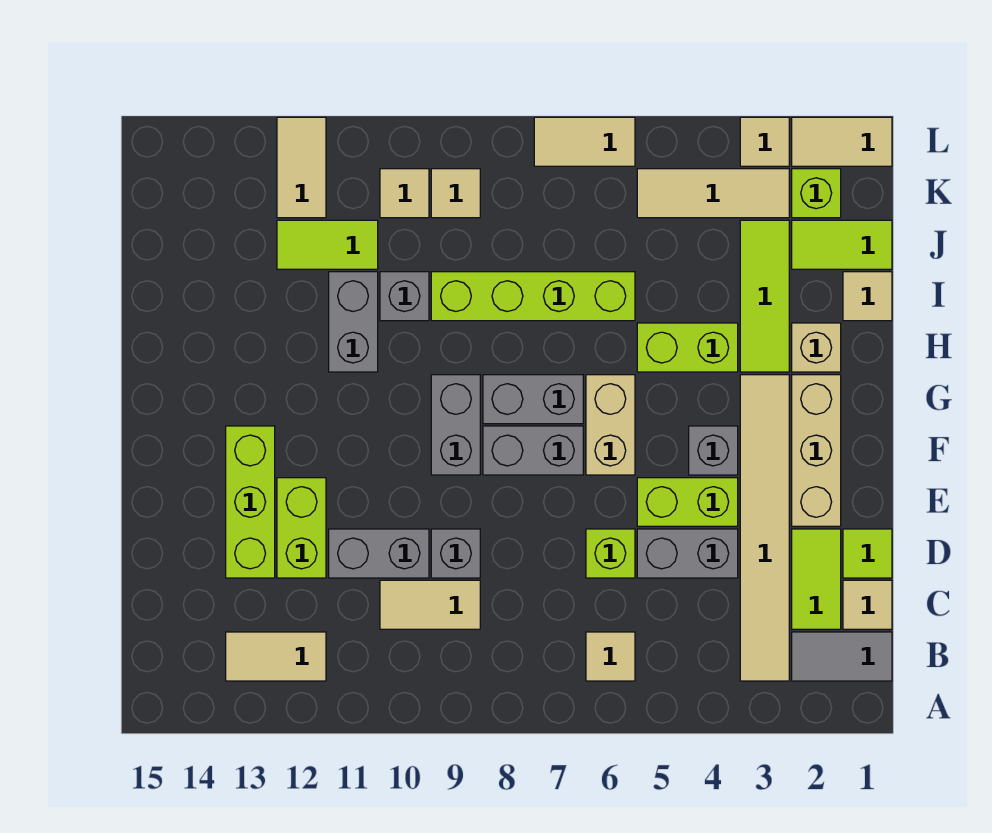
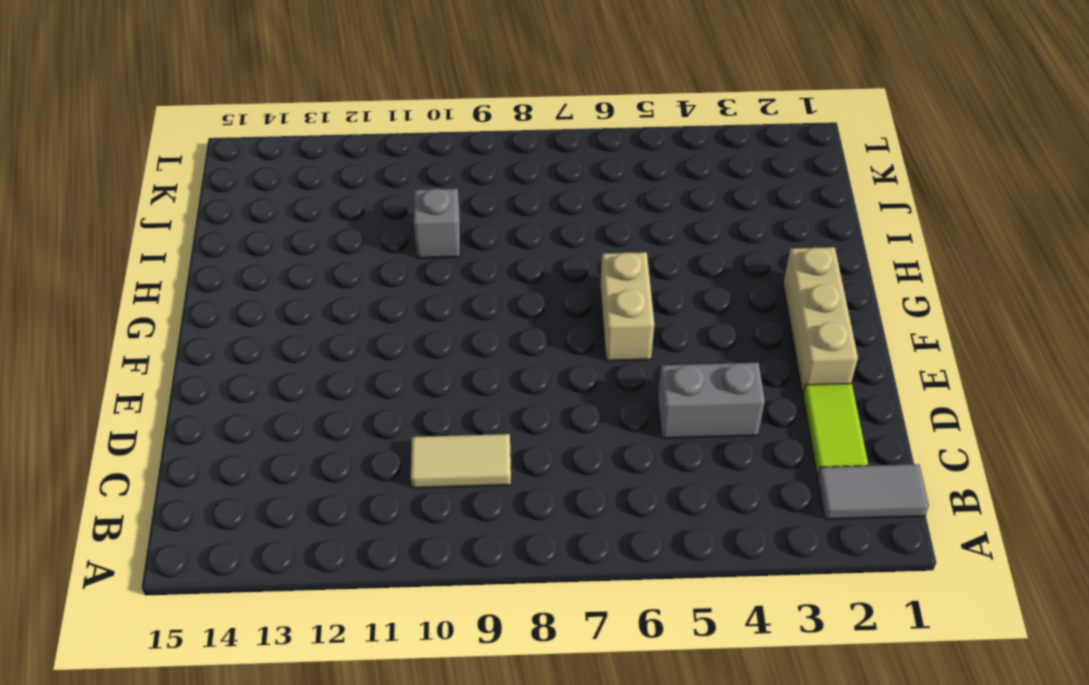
none -> tan tile B3:G3 level 1
none -> tan tile B6 level 1
none -> tan tile B12:B13 level 1
none -> tan tile C1 level 1

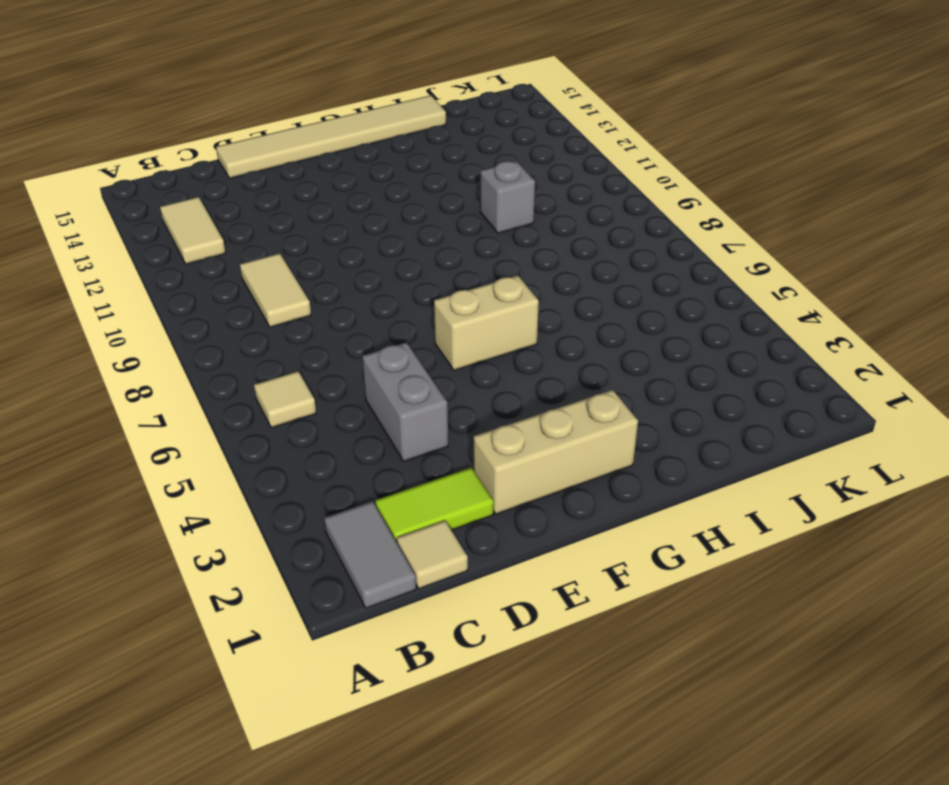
tan tile D15:I15 level 1 -> tan tile B3:G3 level 1
none -> lime tile D1 level 1
none -> lime brick D6 level 1
none -> grey brick D9 level 1
none -> grey brick D10:D11 level 1

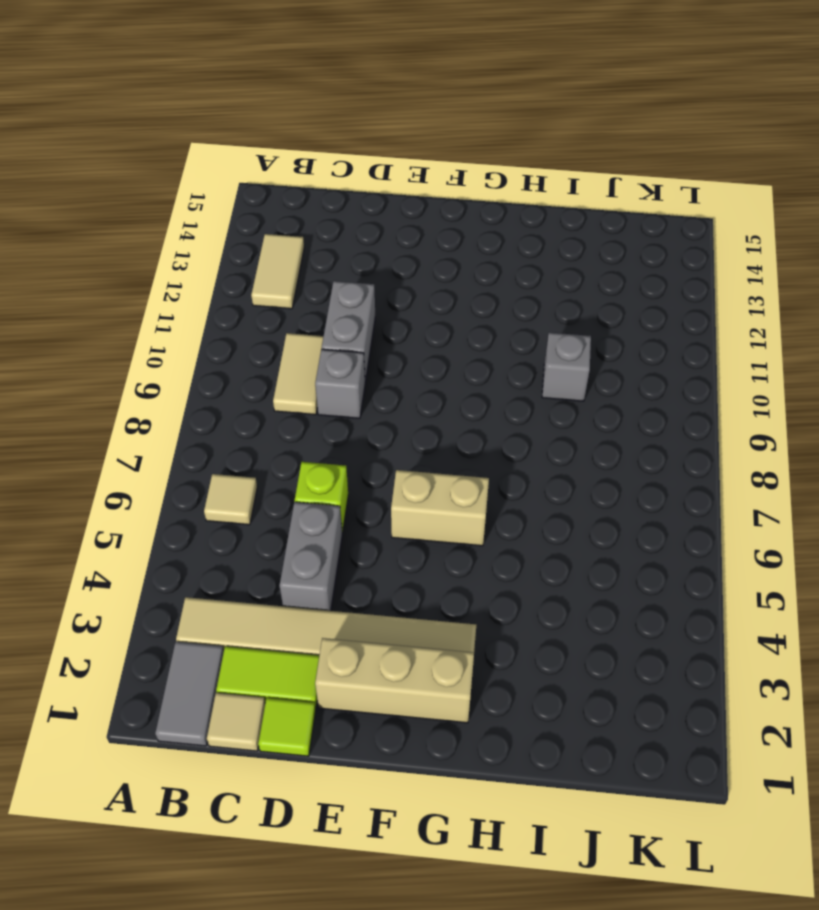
none -> lime brick D12:E12 level 1
none -> lime brick D13:F13 level 1
none -> lime brick E4:E5 level 1
none -> grey brick F4 level 1

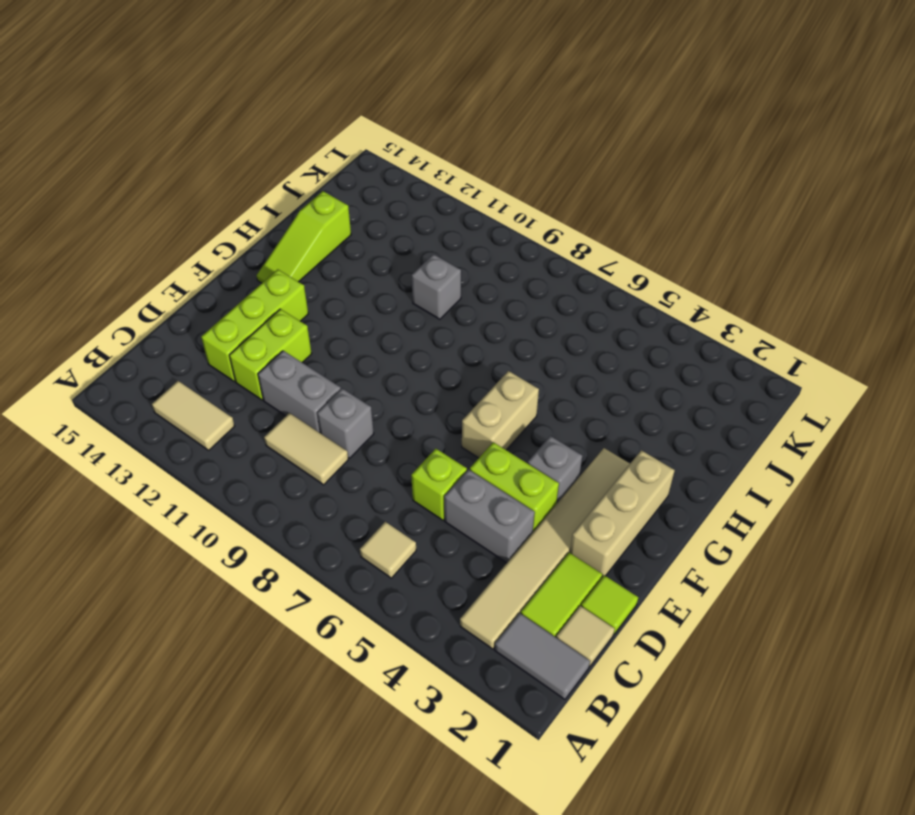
lime slope G14:I14 level 1 top I -> none
none -> grey brick F7:F8 level 1
none -> grey brick F9:G9 level 1
none -> grey brick G7:G8 level 1
none -> tan brick H2 level 1

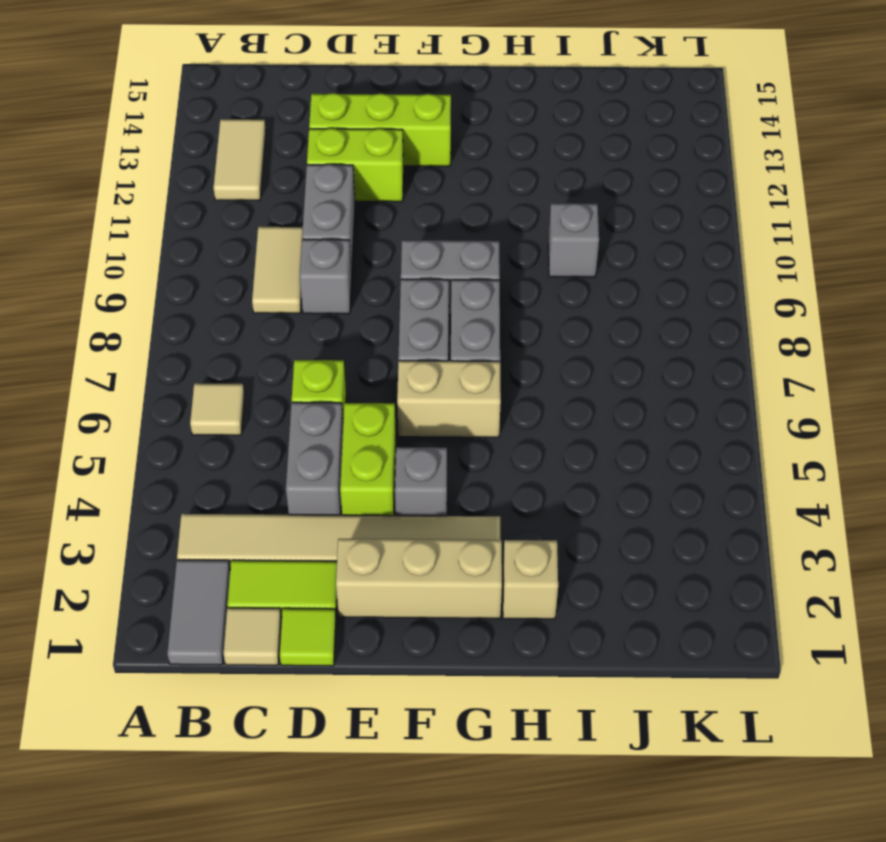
none -> lime tile H3:J3 level 1
none -> lime brick H4:H5 level 1
none -> grey brick H11:I11 level 1
none -> tan tile I1 level 1

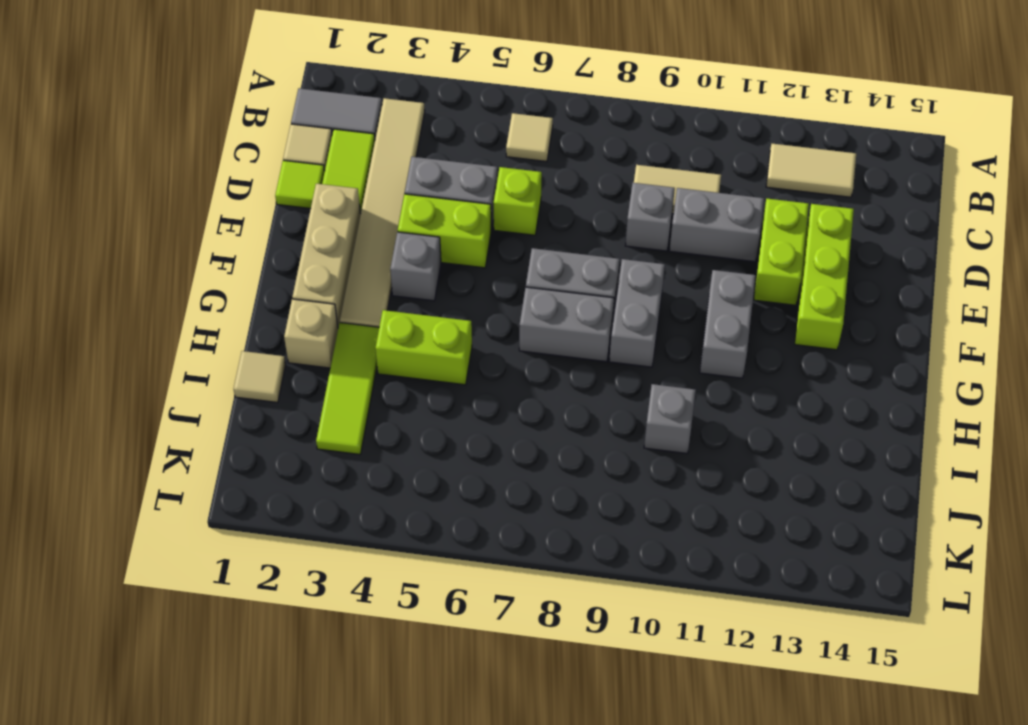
grey brick F11:G11 level 1 -> grey brick H11:I11 level 1
none -> tan brick F6:G6 level 1
none -> lime brick I6:I9 level 1
none -> lime tile J1:J2 level 1
none -> lime tile J11:J12 level 1

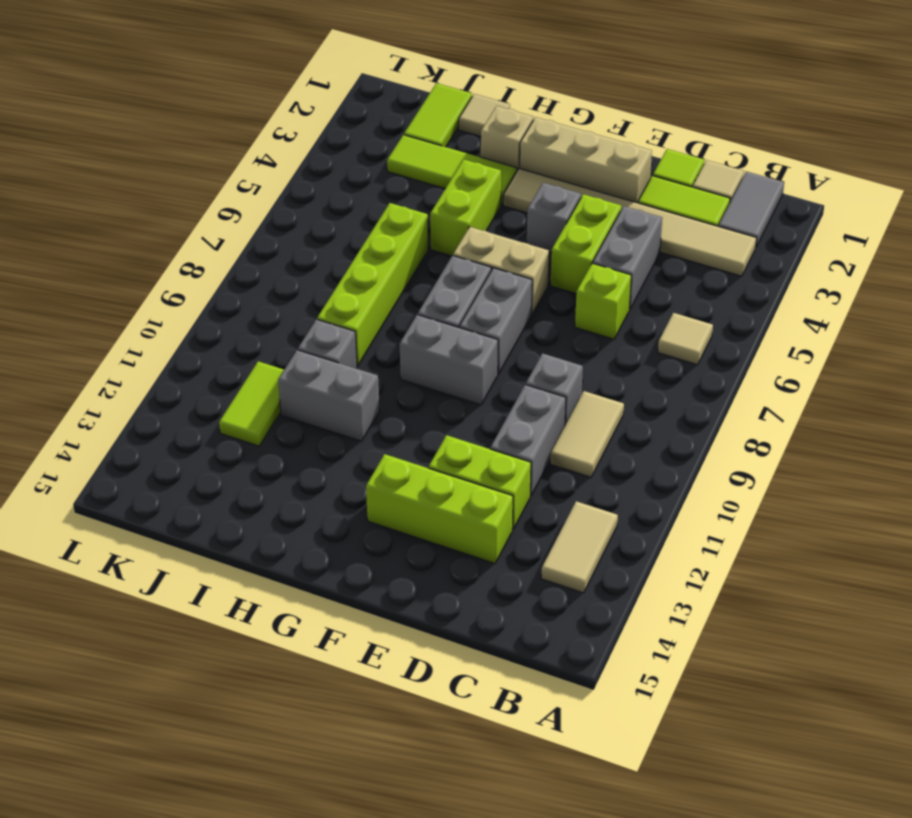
none -> lime brick K2 level 1
none -> tan tile K3:K5 level 1
none -> tan tile K9 level 1
none -> tan tile K10 level 1

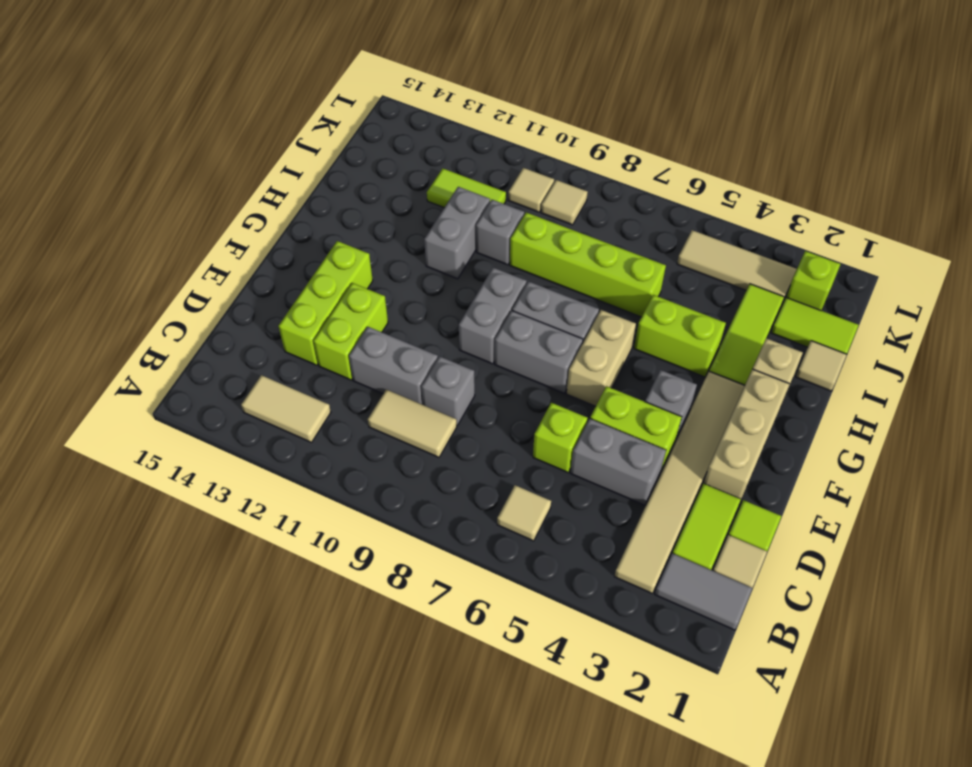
none -> tan tile K12:L12 level 1
none -> tan tile L1:L2 level 1
none -> tan tile L3 level 1
none -> tan tile L6:L7 level 1

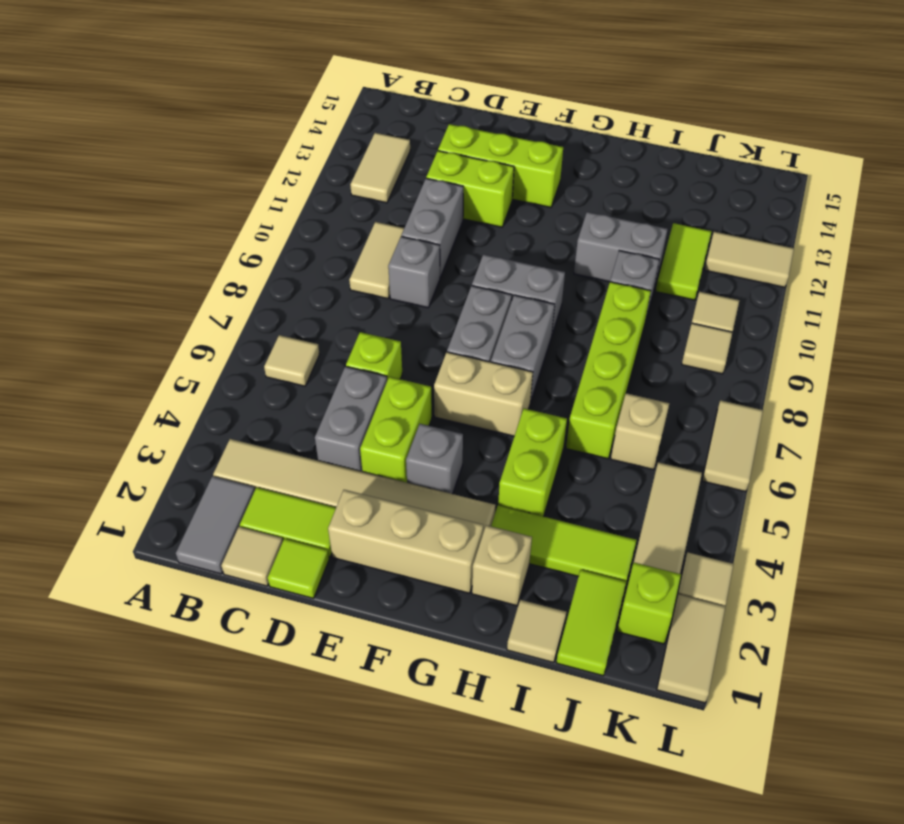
tan brick J6 level 1 -> none

